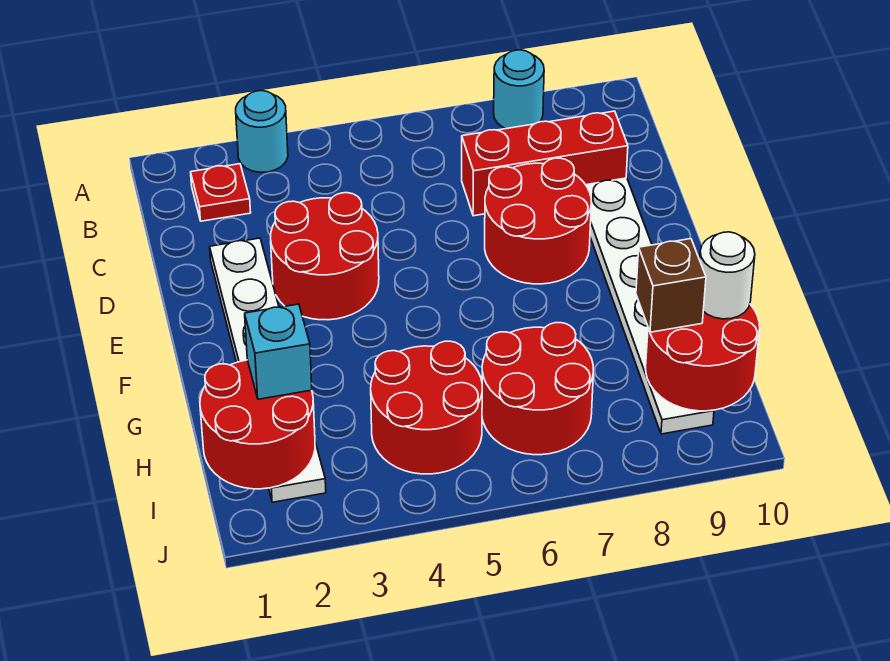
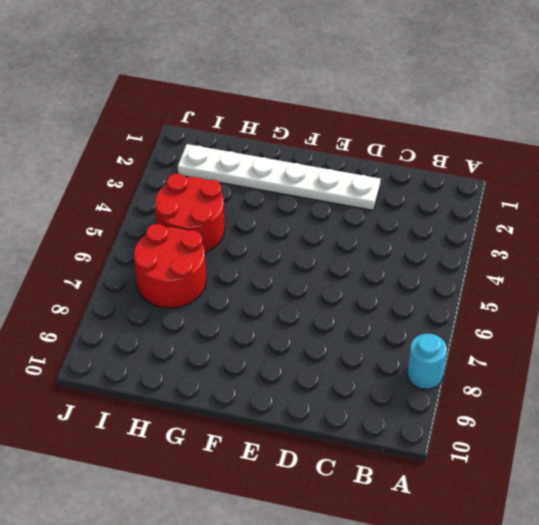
none -> cyan round brick A3 level 1
none -> red plate B2 level 1
none -> red brick C7:C9 level 1

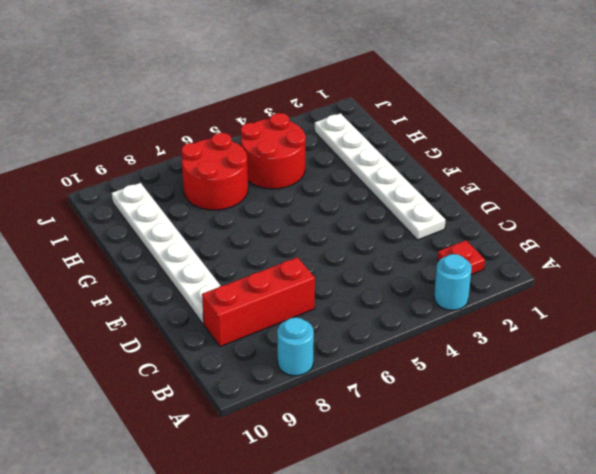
none -> red round brick D3:E4 level 1
none -> red round brick D7:E8 level 1
none -> red round brick H1:I2 level 2

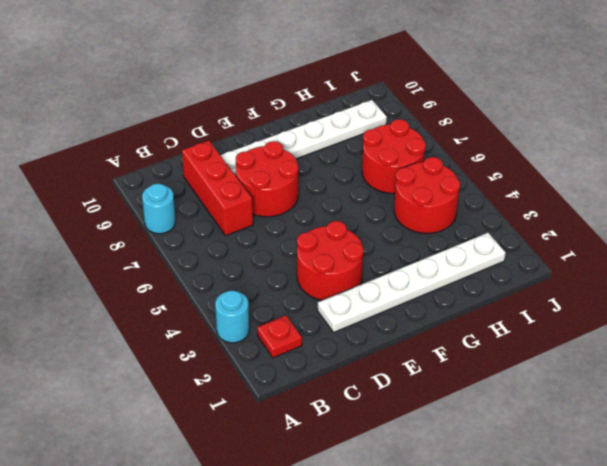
none -> red round brick H1:I2 level 2
none -> red round brick H9:I10 level 2
none -> cyan brick H2 level 3

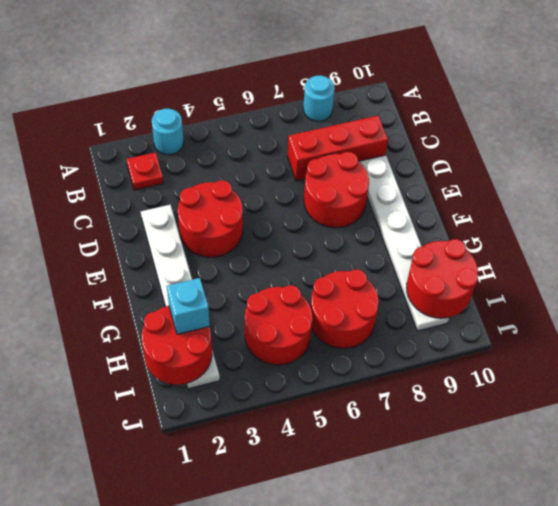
none -> brown brick H9 level 3
none -> white round brick H10 level 3

